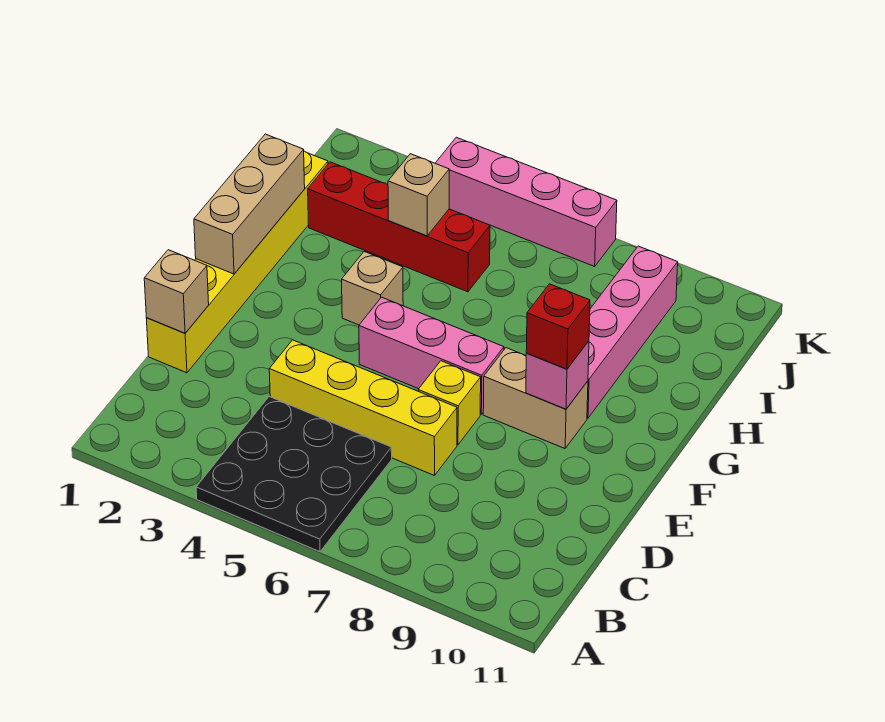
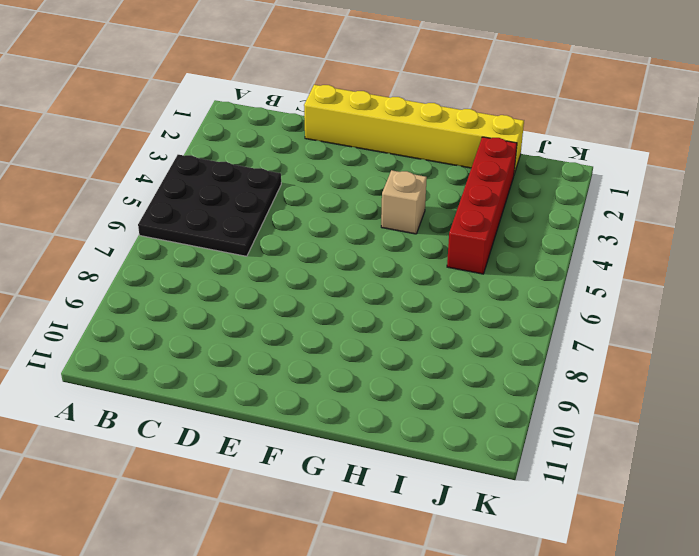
none -> yellow brick D4:D7 level 1
none -> yellow brick E7 level 1
none -> pink brick F5:F7 level 1

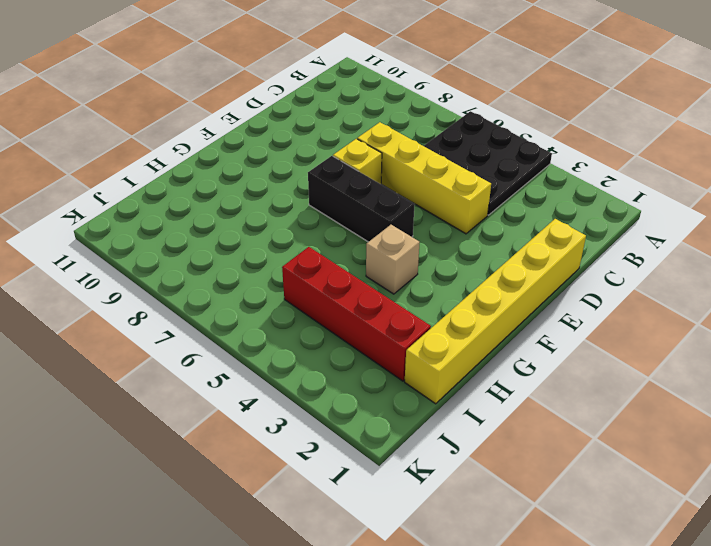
black brick F5:F7 level 1 -> pink brick F5:F7 level 1
none -> tan brick F8:F9 level 1
none -> pink brick G9:J9 level 1
none -> pink brick K4:K7 level 1

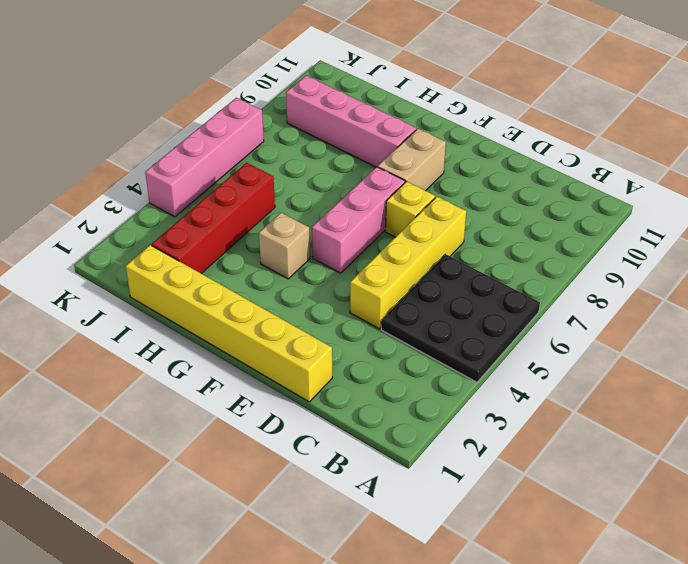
none -> tan brick D1 level 2
none -> tan brick F1:H1 level 2
none -> pink brick F9 level 2

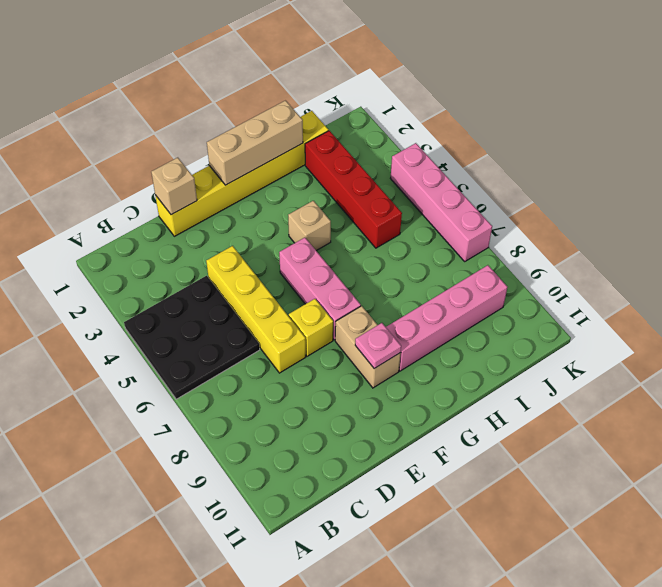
pink plate F9 level 2 -> pink brick F9 level 2
none -> tan brick I4 level 2
none -> red brick F9 level 3

